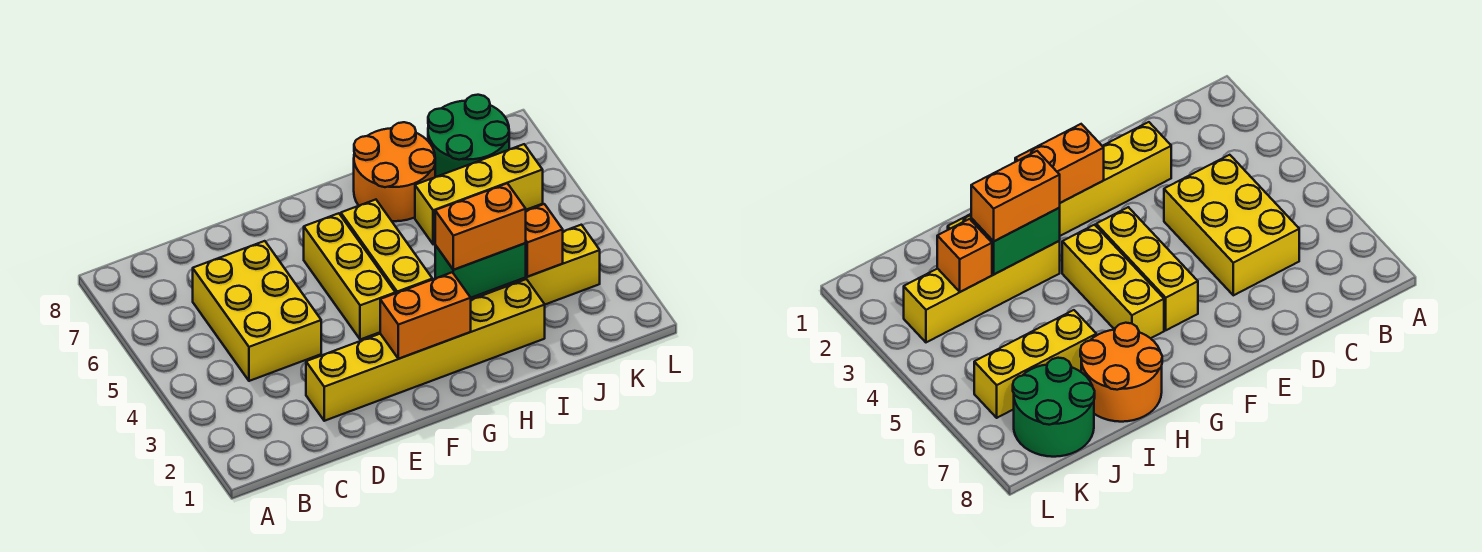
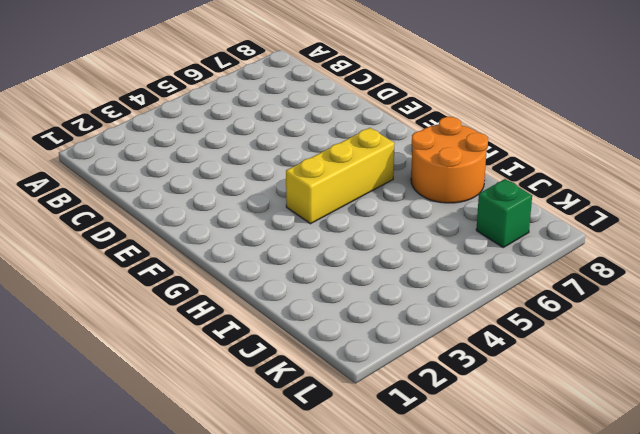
green brick K7 level 1 -> green round brick J7:K8 level 1
none -> yellow brick C4:D6 level 1
none -> yellow brick D2:I2 level 1
none -> yellow brick F4:F6 level 1

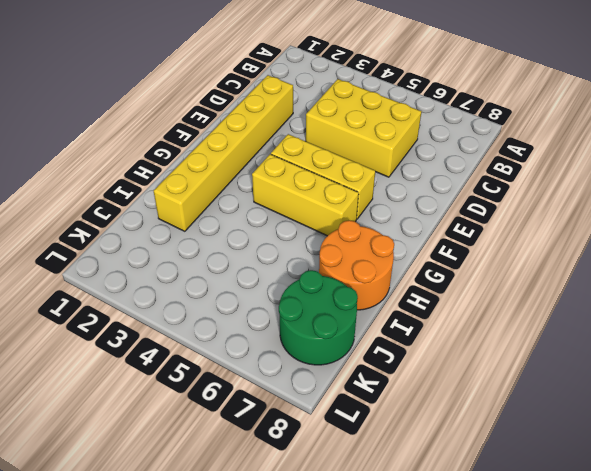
none -> yellow brick H3:K3 level 1
none -> yellow brick I6:K6 level 1
none -> orange brick F2:G2 level 2

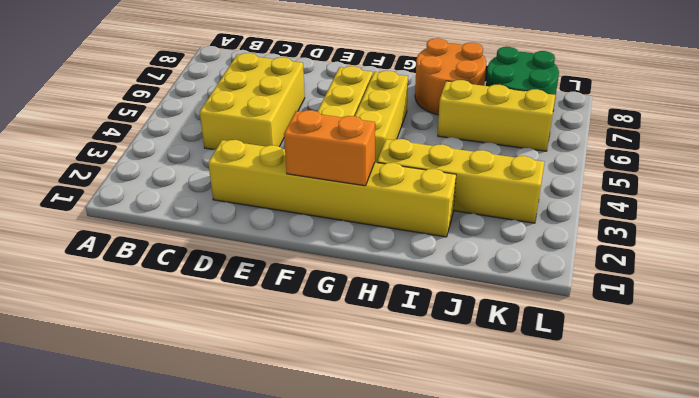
none -> green brick H3:I3 level 2
none -> orange brick J3 level 2
none -> orange brick H3:I3 level 3

